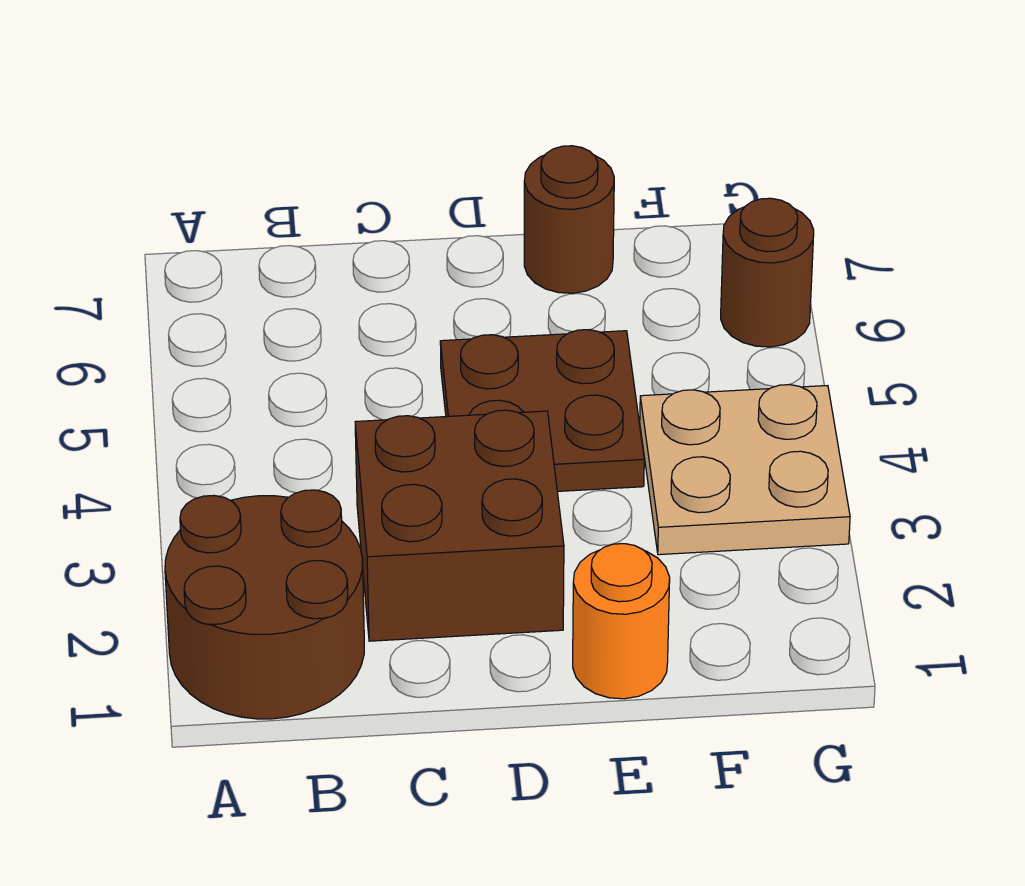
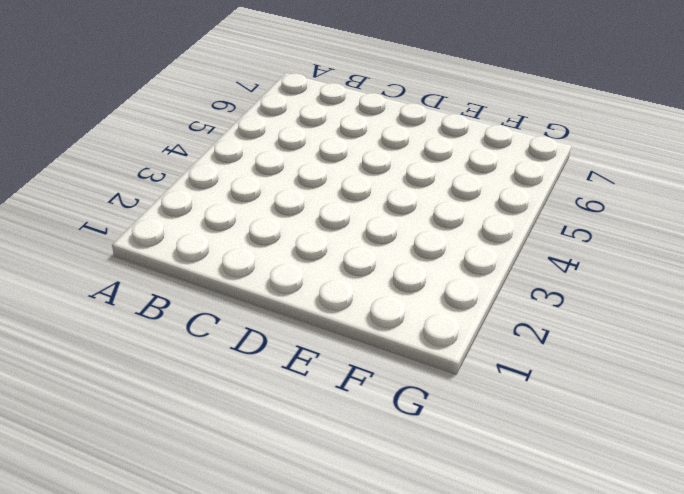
none -> brown round brick A1:B2 level 1
none -> brown brick C2:D3 level 1

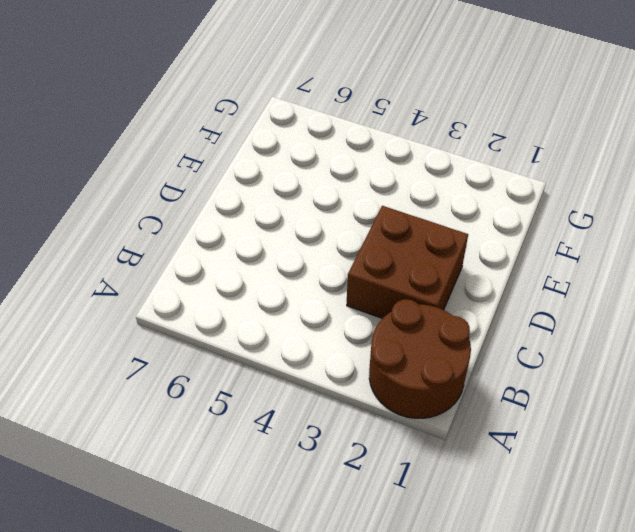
none -> brown plate D4:E5 level 1
none -> orange round brick E1 level 1

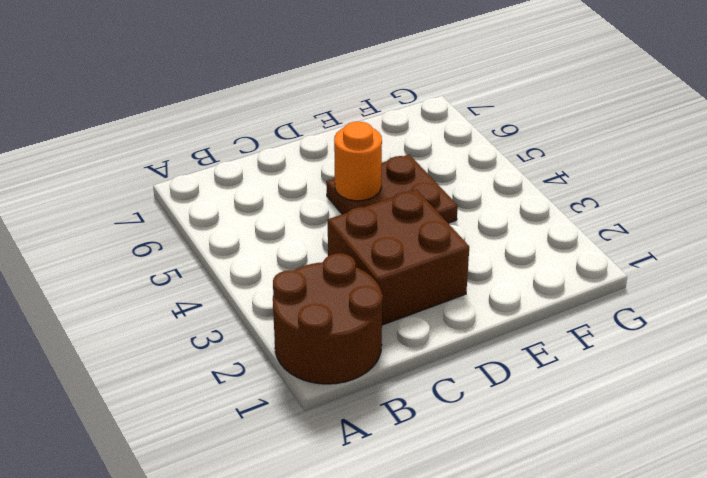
orange round brick D5 level 2 -> orange round brick E1 level 1
none -> brown round brick E7 level 1
none -> tan plate F3:G4 level 1

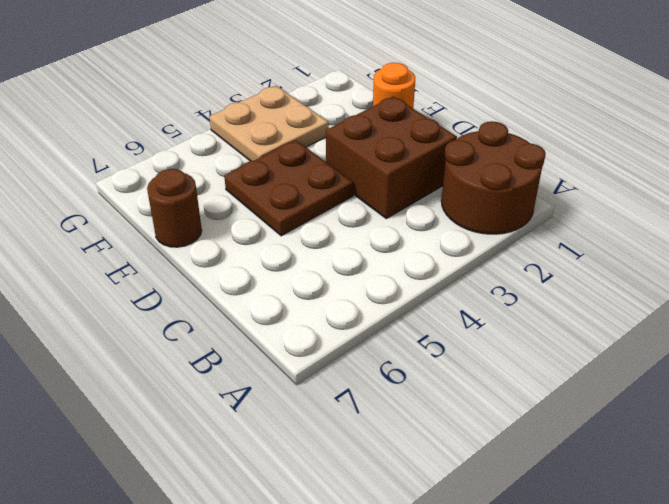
none -> brown round brick G6 level 1

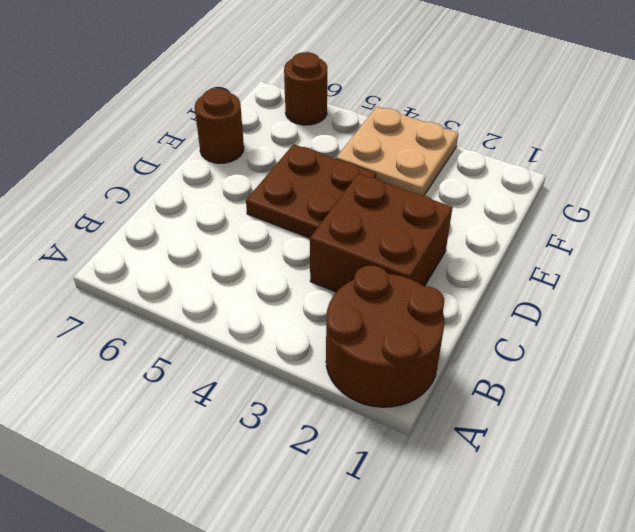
none -> orange round brick E1 level 1

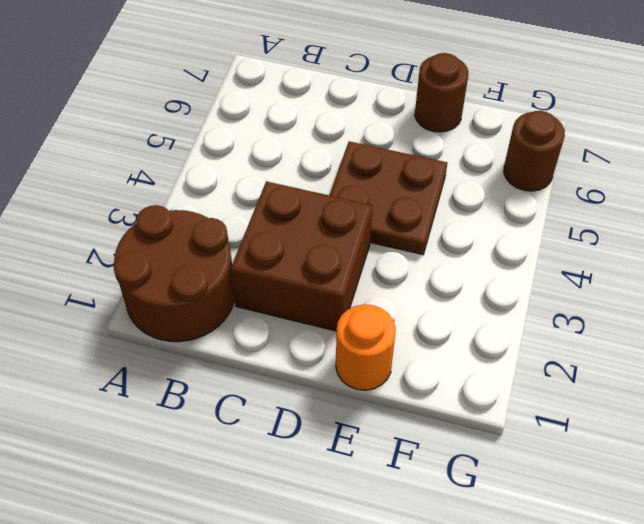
none -> tan plate F3:G4 level 1

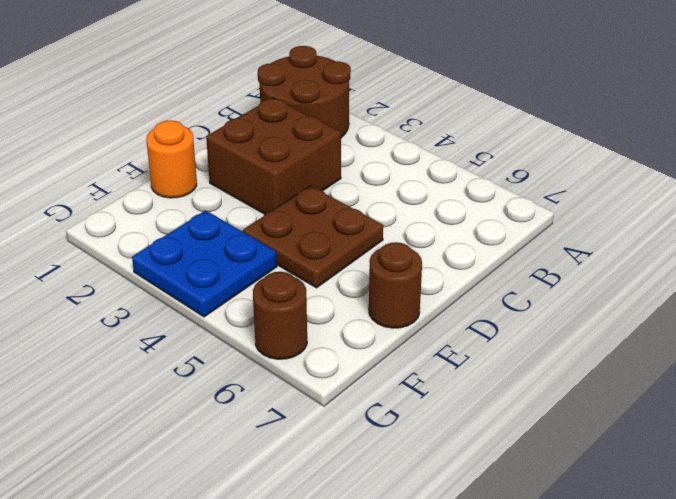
blue plate F3:G4 level 1 -> tan plate F3:G4 level 1

